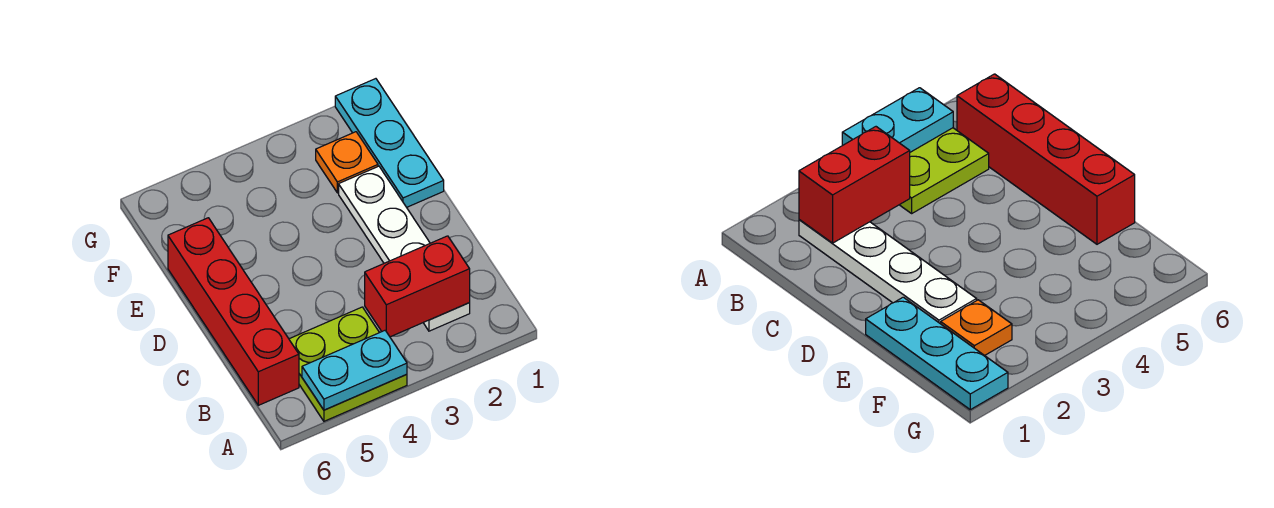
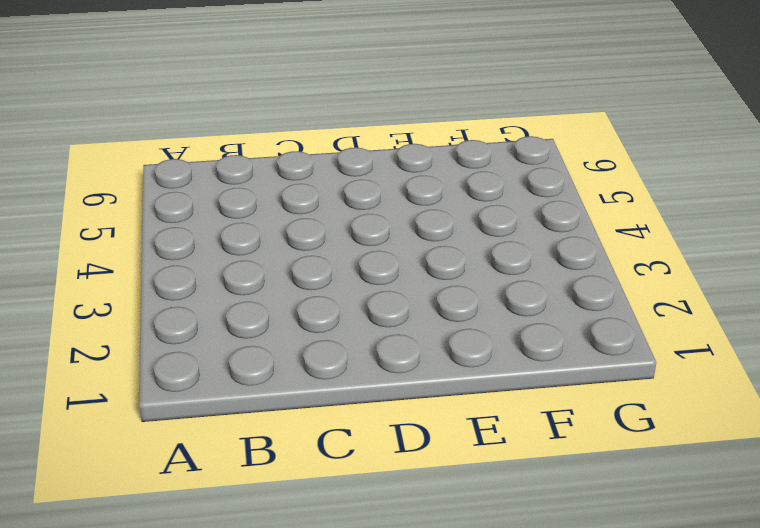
none -> lime plate A4:B5 level 1
none -> white plate B2:E2 level 1

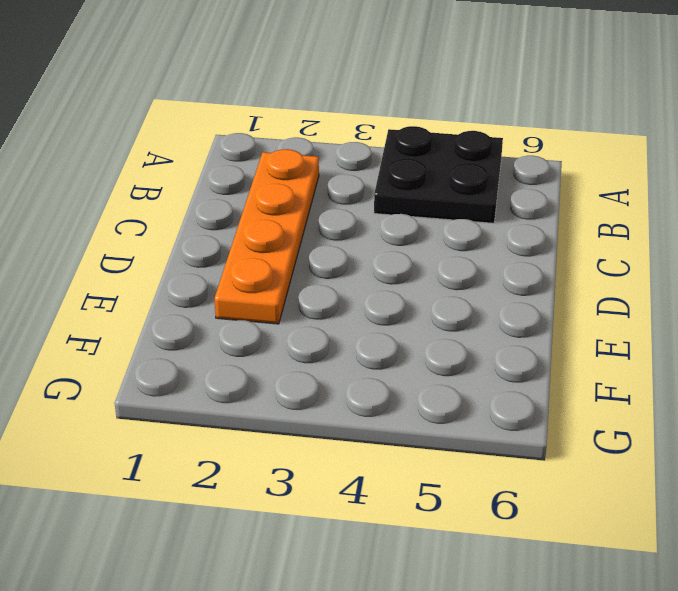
black plate A4:B5 level 1 -> lime plate A4:B5 level 1
orange plate B2:E2 level 1 -> white plate B2:E2 level 1
none -> red brick B6:E6 level 1
none -> cyan plate E1:G1 level 1

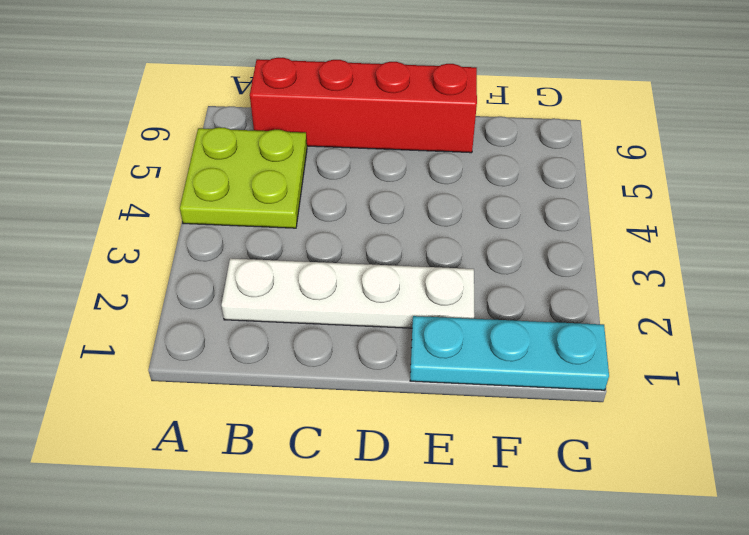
none -> orange plate F2 level 1
none -> cyan plate A4:A5 level 2

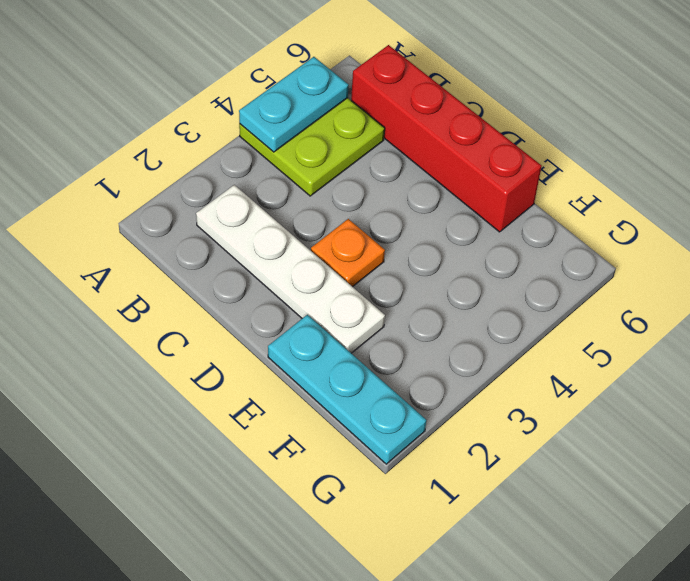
orange plate D3 level 1 -> orange plate F2 level 1
none -> red brick B2:B3 level 2

